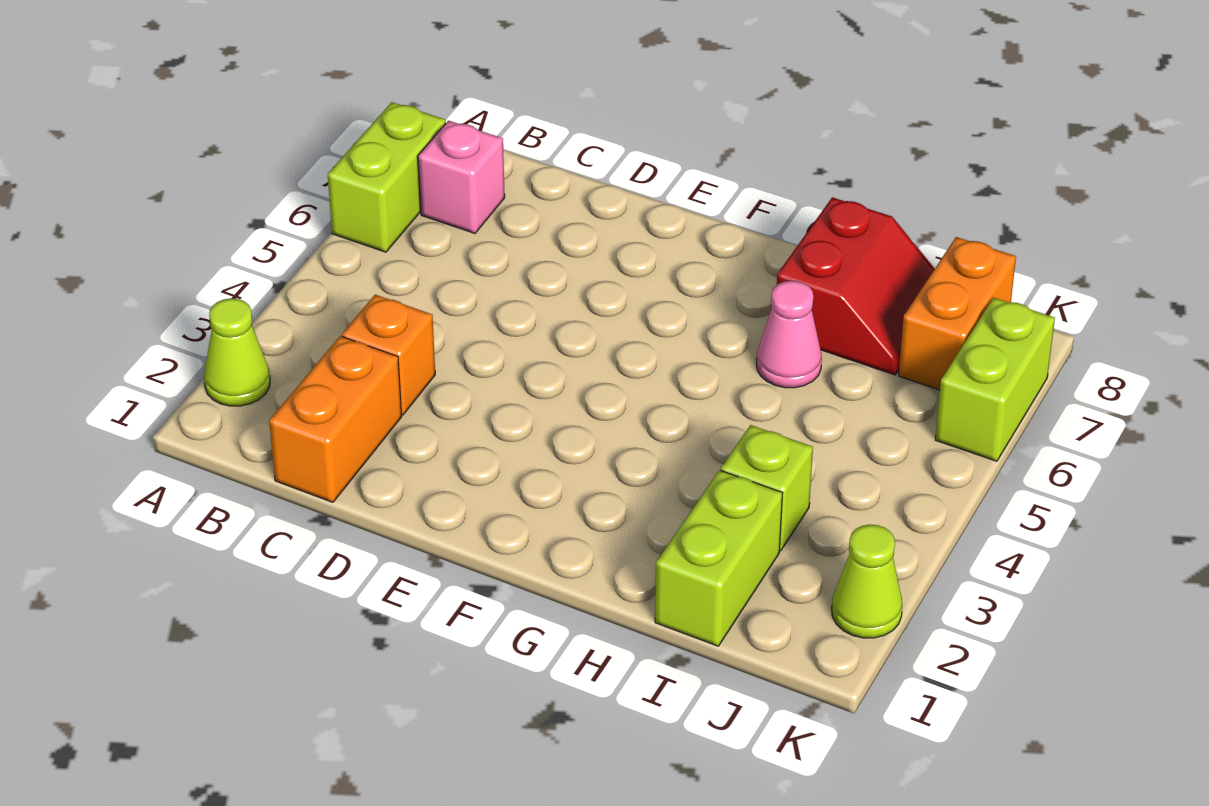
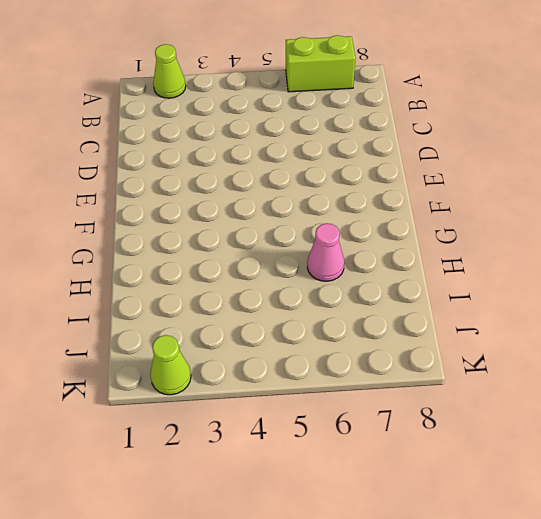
none -> pink brick B7 level 1
none -> orange brick C1:C2 level 1
none -> orange brick C3 level 1

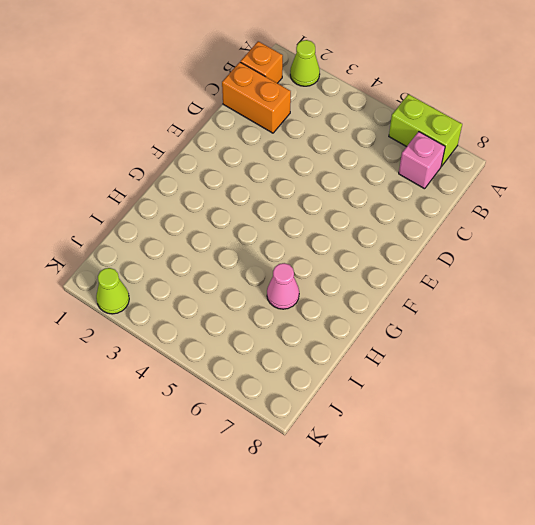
orange brick B1 level 1 -> orange brick C3 level 1
none -> red slope H7:I8 level 1 top H
none -> lime brick I1:I2 level 1
none -> lime brick I3 level 1

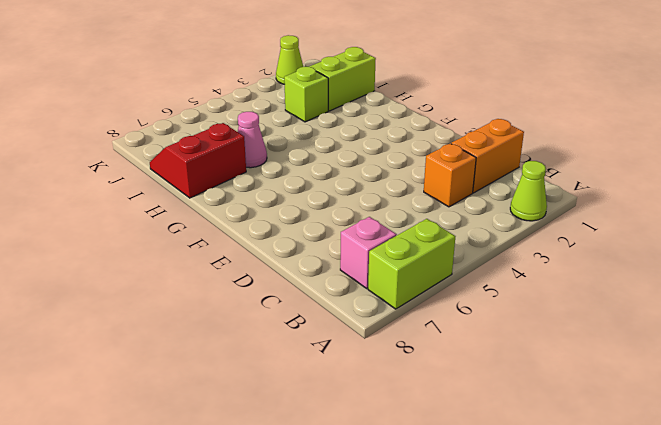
none -> orange brick J7:J8 level 1
none -> lime brick K6:K7 level 1

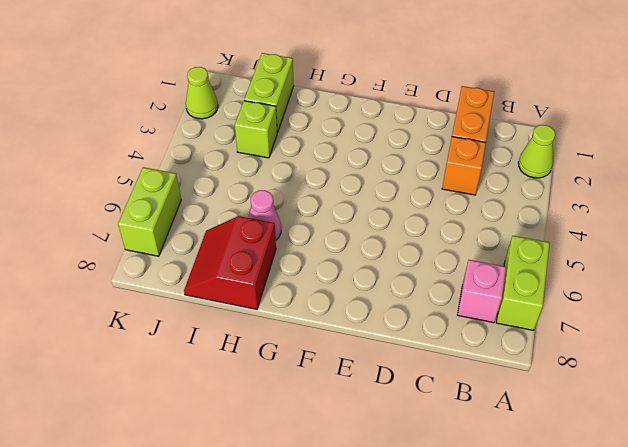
none -> orange brick J7:J8 level 1

